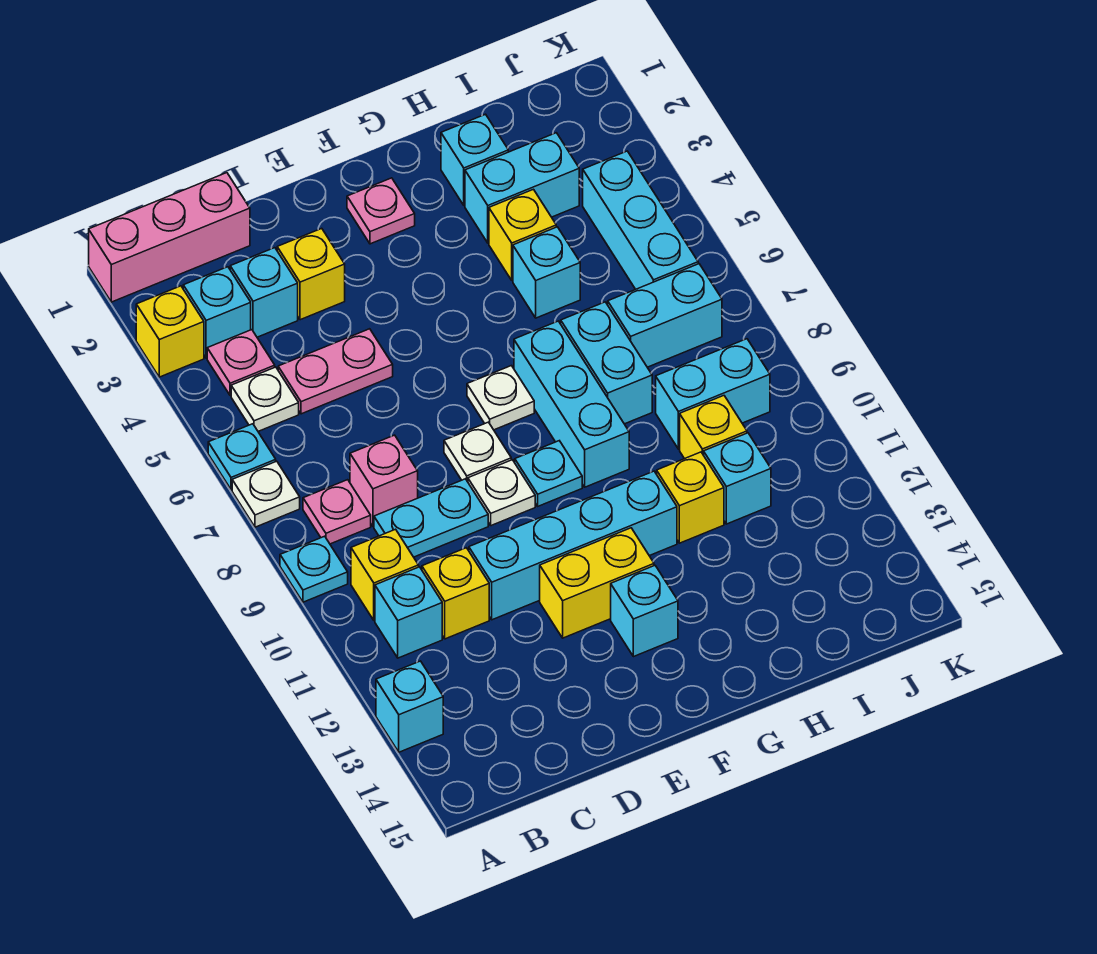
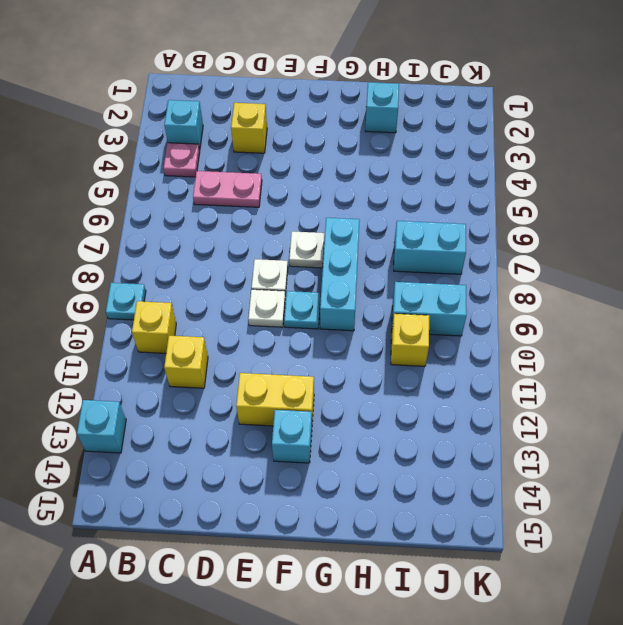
none -> pink brick A1:C1 level 1
none -> yellow brick A3 level 1
none -> cyan plate A6 level 1
none -> white plate A7 level 1

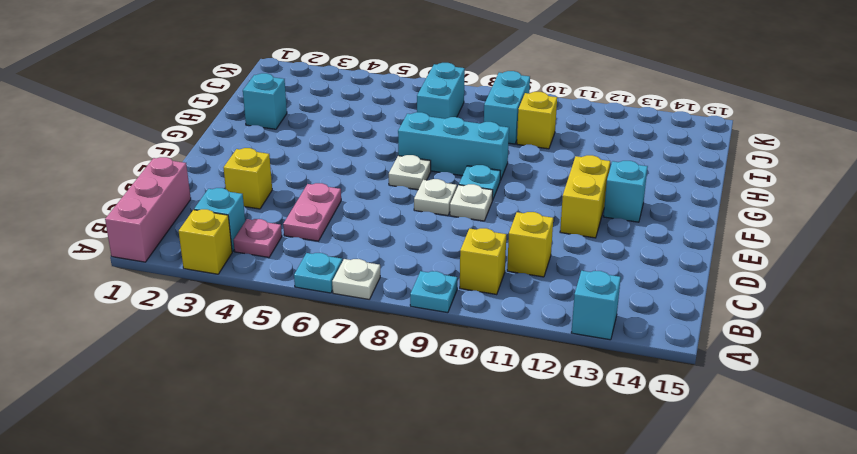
none -> white plate B5 level 1
none -> pink plate B8 level 1
none -> cyan brick B11 level 1
none -> cyan brick C3 level 1

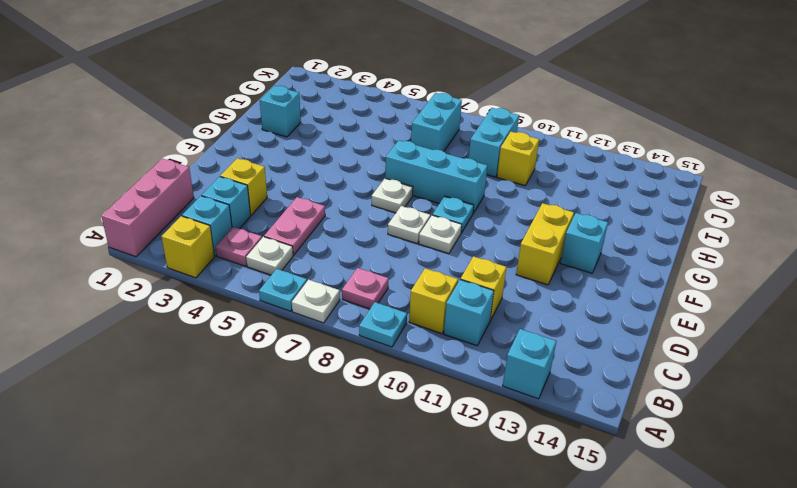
none -> pink brick C8 level 1
none -> cyan plate C9:D9 level 1
none -> cyan brick D11:G11 level 1
none -> pink plate F2 level 1

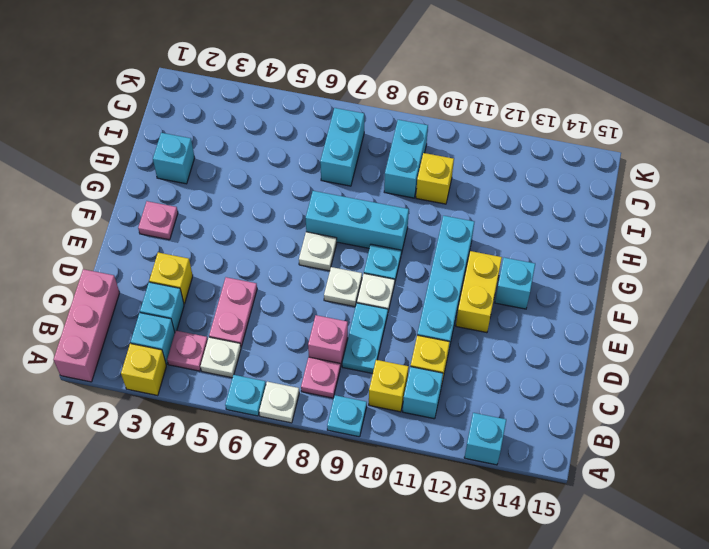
none -> cyan brick H3:I3 level 1
none -> yellow brick H4 level 1
none -> cyan brick H5 level 1
none -> cyan brick H7:H8 level 1

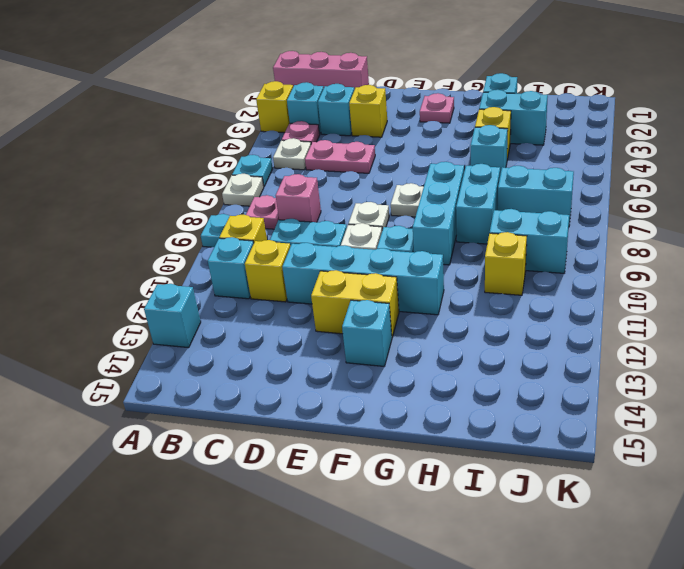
none -> yellow brick H11 level 1
none -> cyan brick I11 level 1
none -> cyan brick J4:J6 level 1

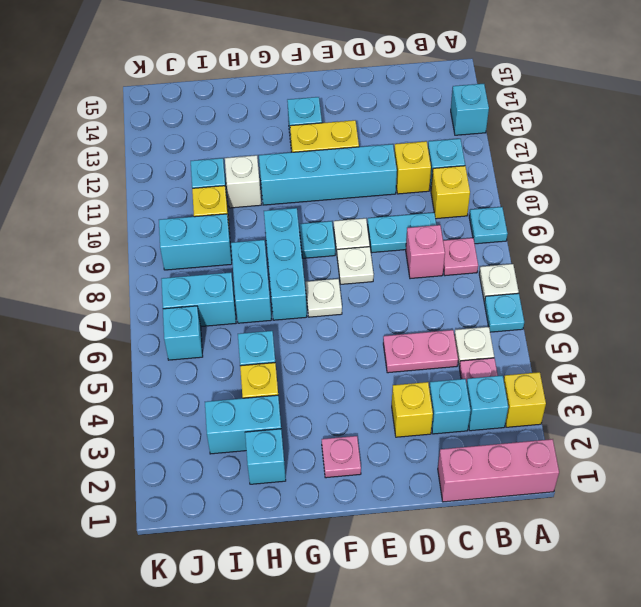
white brick H11 level 1 -> yellow brick H11 level 1
cyan brick J6 level 1 -> cyan brick J4:J6 level 1

